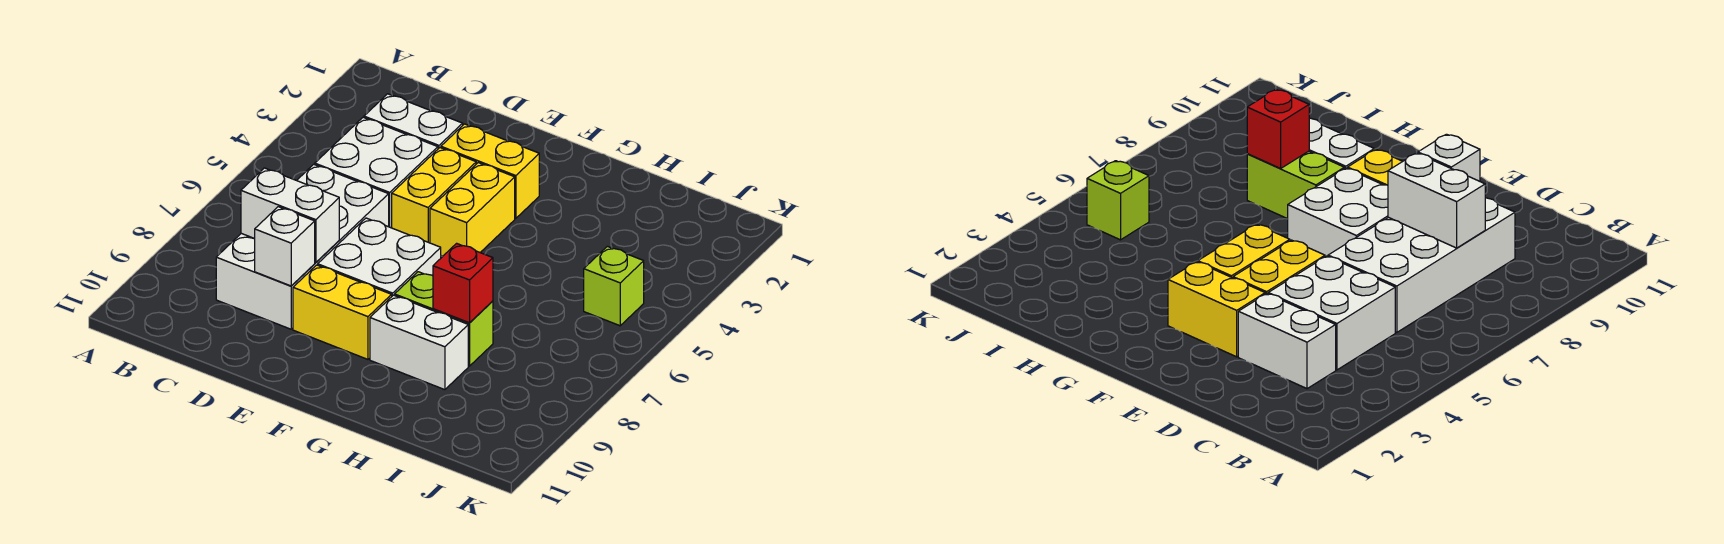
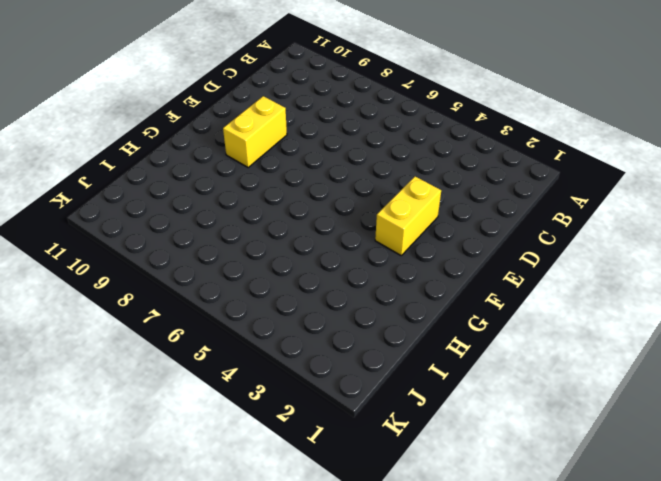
none -> white brick C3:D3 level 1
none -> white brick C4:D5 level 1
none -> white brick C6:D9 level 1

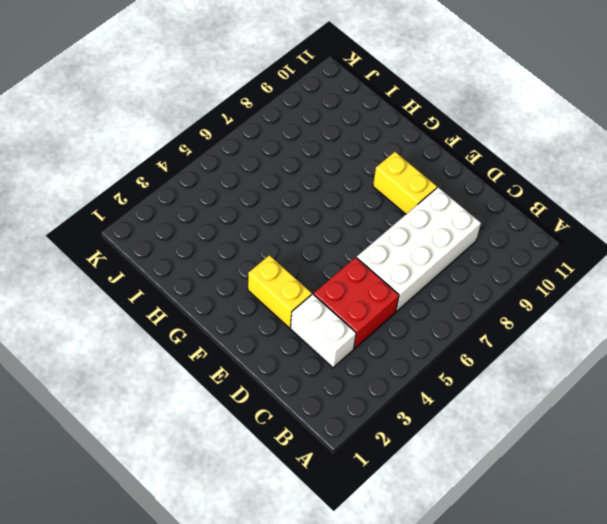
red brick C4:D5 level 1 -> white brick C4:D5 level 1
none -> yellow brick E4:E5 level 1
none -> white brick E7:F8 level 1
none -> yellow brick F4:F5 level 1

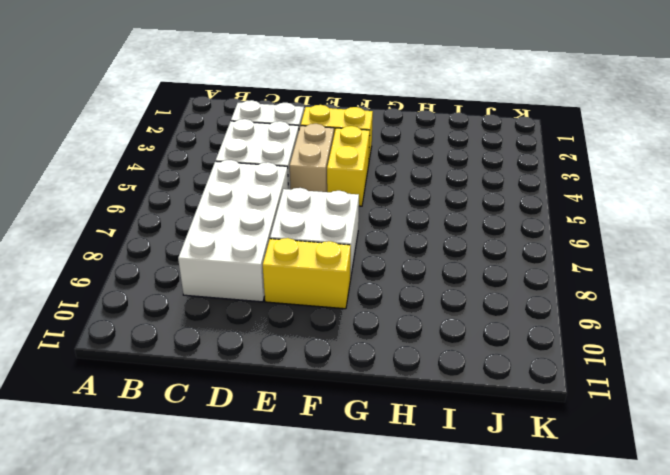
tan brick E4:E5 level 1 -> yellow brick E4:E5 level 1
none -> lime brick G8:H8 level 1
none -> white brick G9:H9 level 1
none -> lime brick J5 level 1

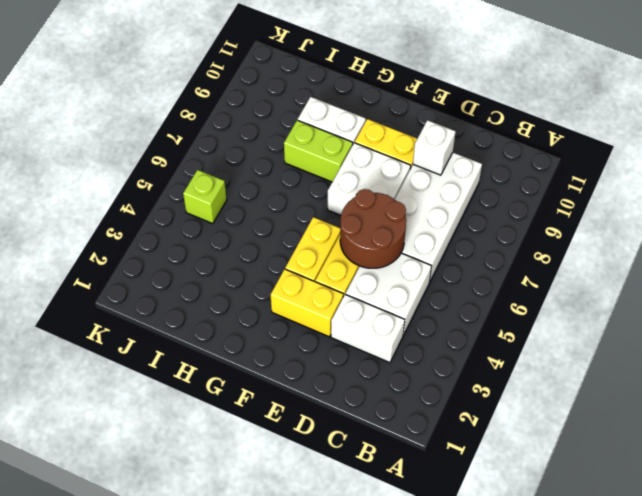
brown round brick D5:E6 level 2 -> none
none -> white brick C8:D8 level 2
none -> red brick H8 level 2

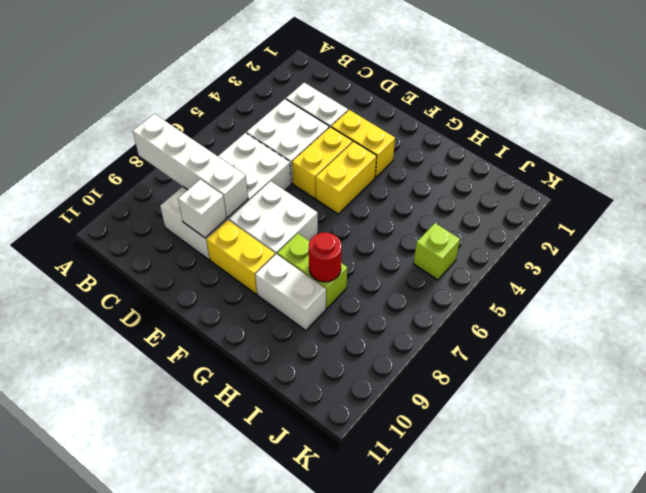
white brick A8:D8 level 2 -> white brick C8:D8 level 2
red round brick H8 level 2 -> red brick H8 level 2

